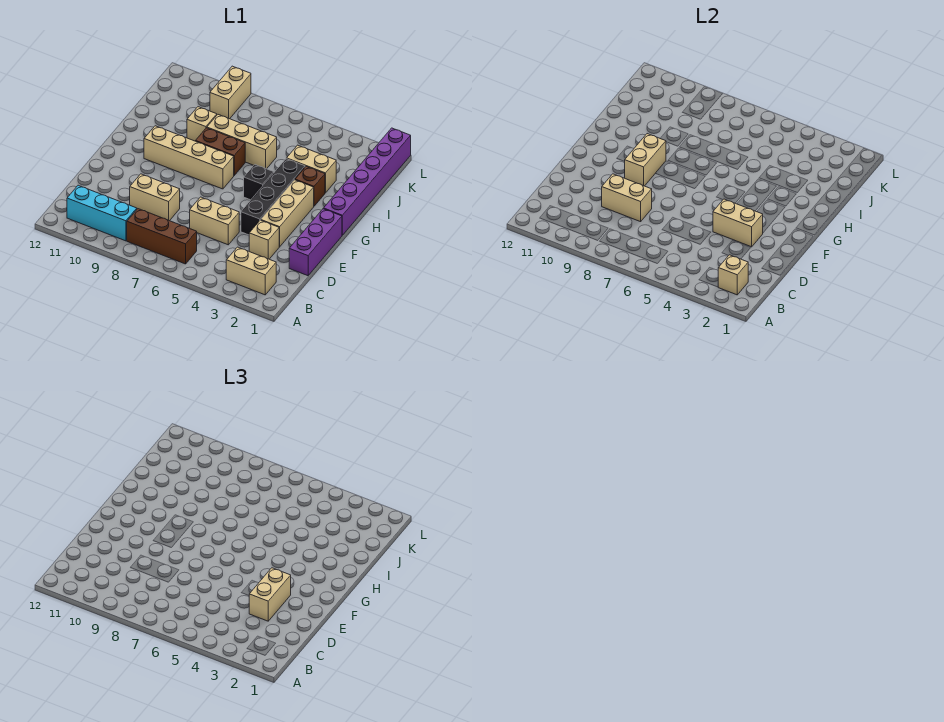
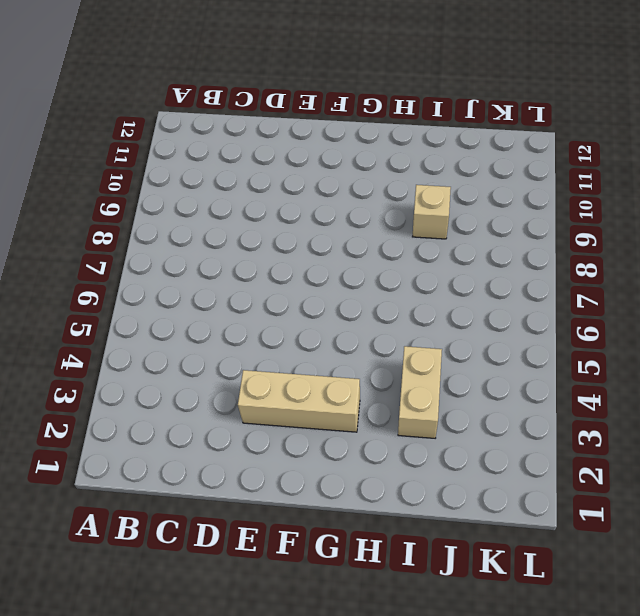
none -> tan brick B2:B3 level 1
none -> brown brick B6:B8 level 1
none -> cyan brick B9:B11 level 1

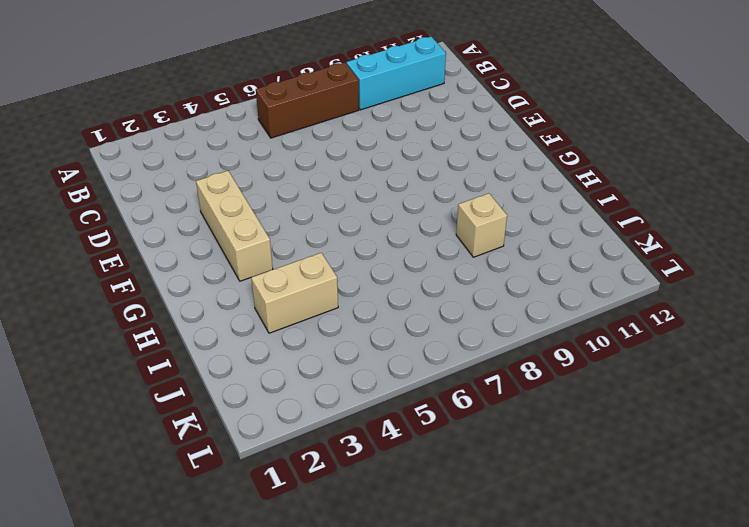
none -> tan brick B2:B3 level 1
none -> purple brick D1:F1 level 1
none -> tan brick D3 level 1

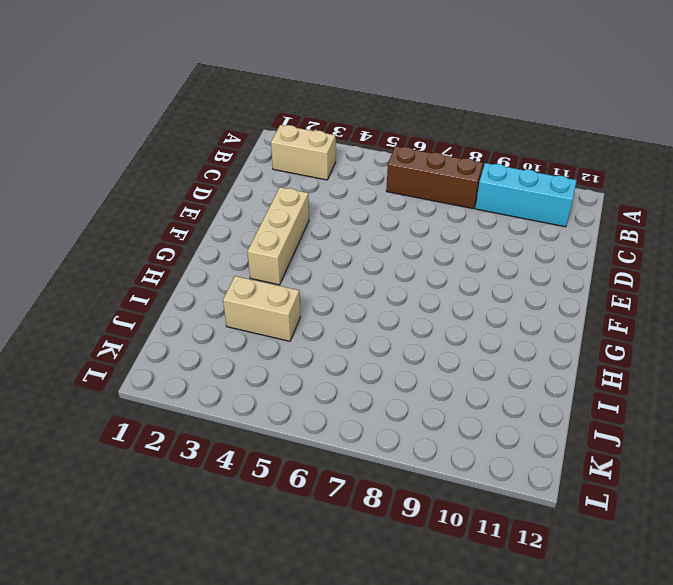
none -> purple brick D1:F1 level 1
none -> tan brick D3 level 1
none -> tan brick D5:D6 level 1

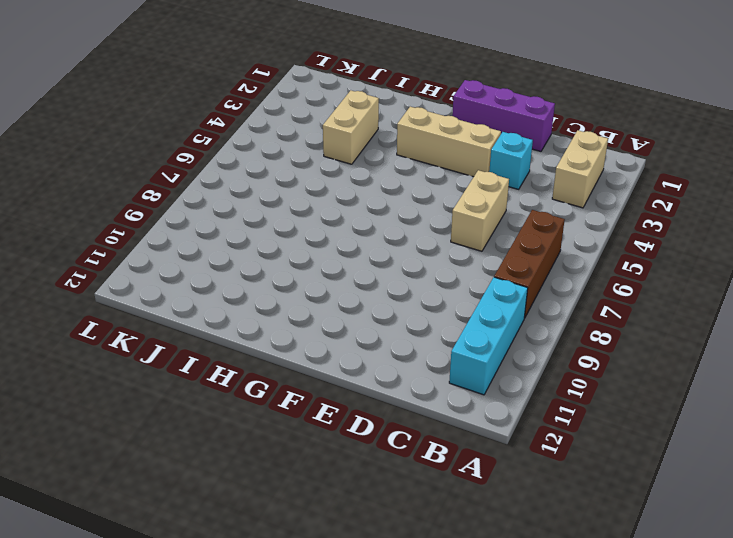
cyan brick D3 level 1 -> tan brick D3 level 1
none -> tan brick D8:D9 level 1
none -> black brick E4:H4 level 1
none -> purple brick G1:L1 level 1

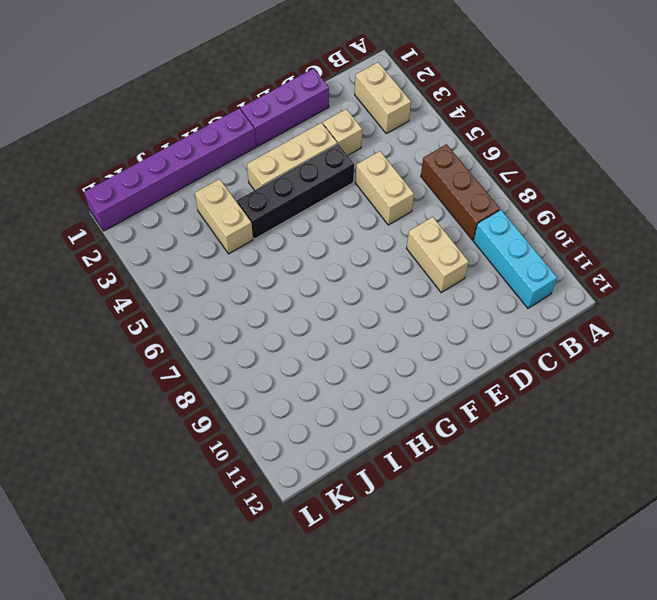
none -> black brick G5 level 1
none -> tan brick G7:G10 level 1
none -> brown brick H3 level 1

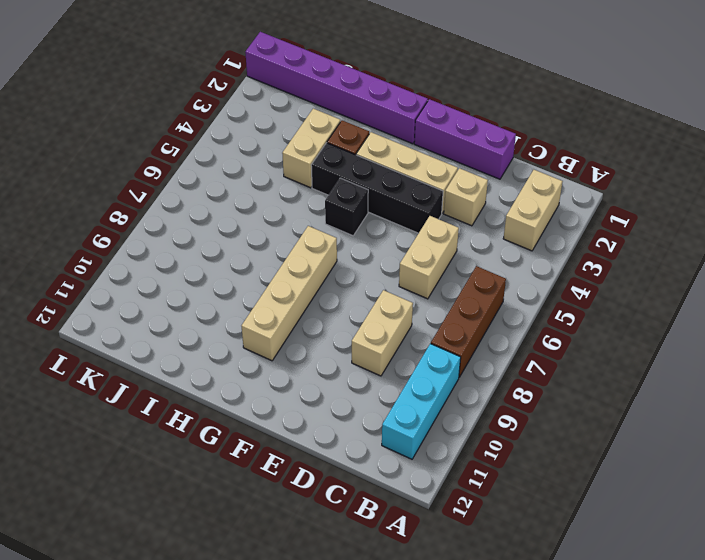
none -> brown brick H7:H8 level 1
none -> tan brick I6:I8 level 1
none -> tan brick I9 level 1

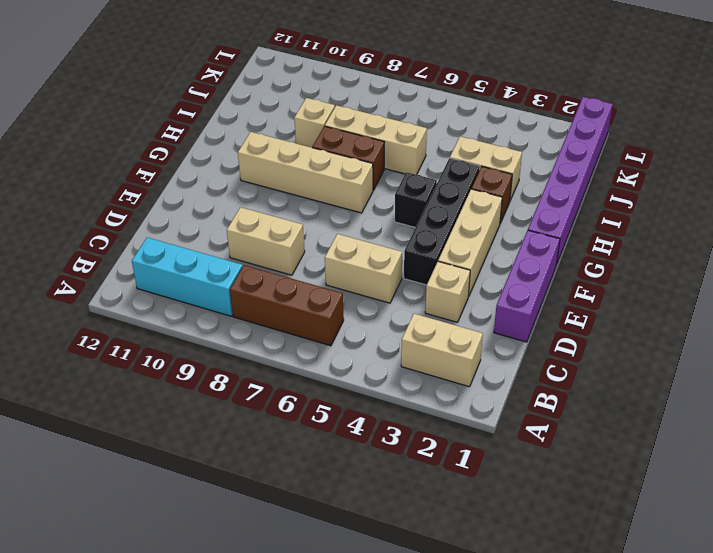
none -> tan brick K9:L9 level 1
none -> tan brick B2 level 2
none -> tan brick D8:D9 level 2

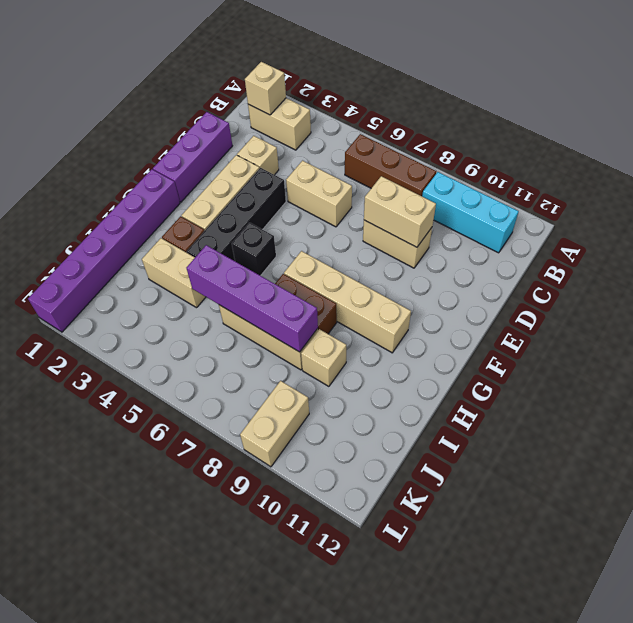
purple brick I5:I8 level 2 -> none
none -> tan brick E3:E4 level 2
none -> tan brick F9:G9 level 2
none -> tan brick D3:E3 level 3

